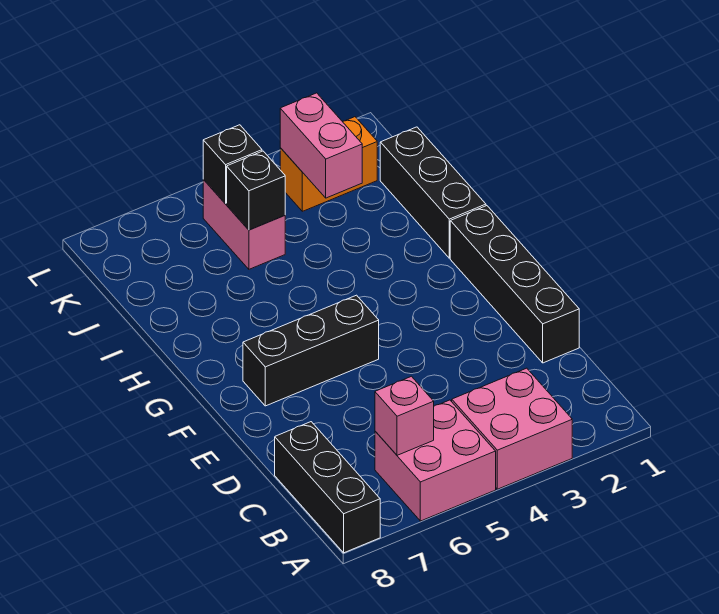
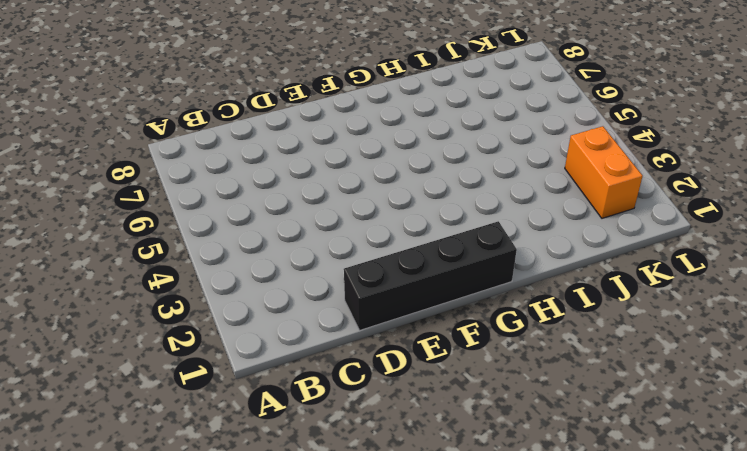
none -> pink brick A3:B4 level 1
none -> pink brick A5:B6 level 1
none -> black brick A8:C8 level 1

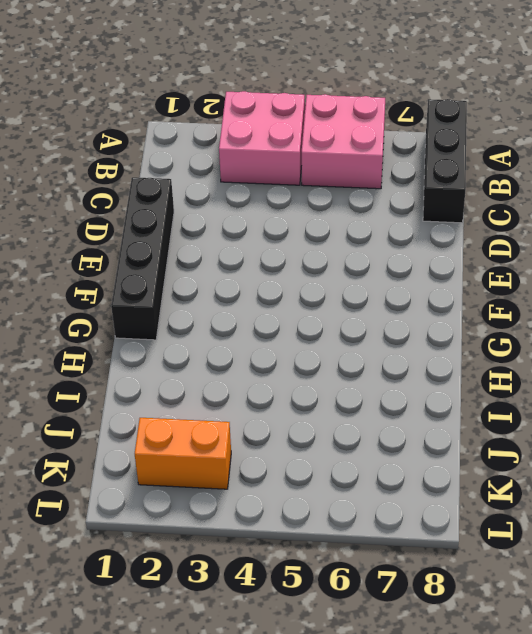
none -> black brick F5:F7 level 1
none -> black brick H1:J1 level 1
none -> pink brick J5:K5 level 1

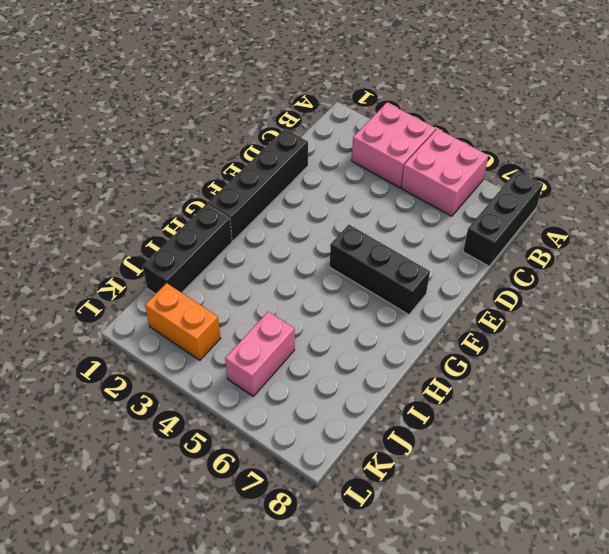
none -> pink brick B6 level 2
none -> pink brick J3:K3 level 2
none -> black brick J5 level 2

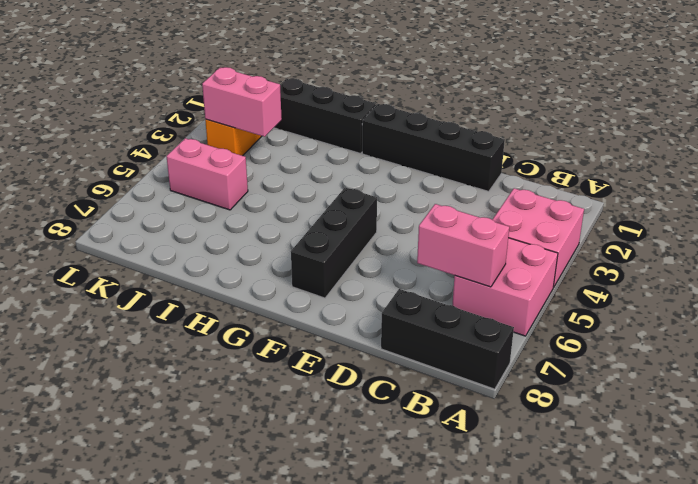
pink brick B6:C6 level 2 -> pink brick B6 level 2
none -> black brick J5 level 2
none -> black brick K5 level 2

